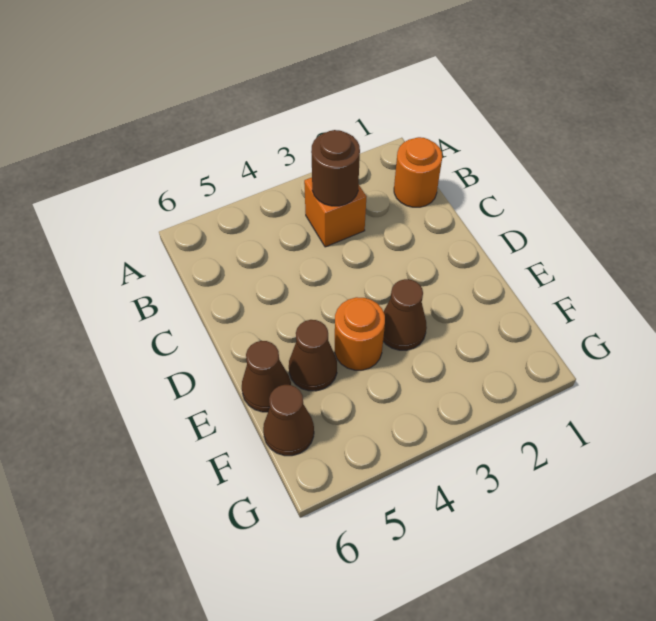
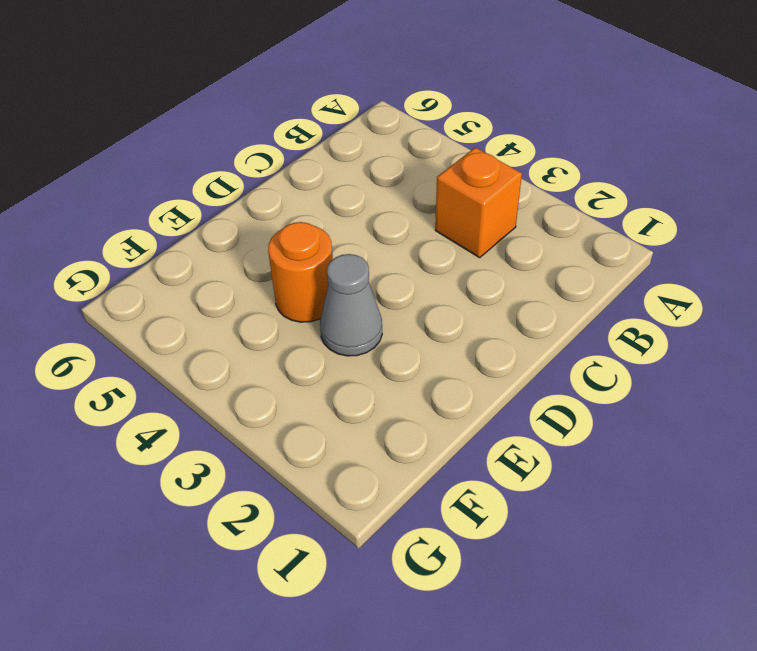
grey cone E3 level 1 -> brown cone E3 level 1
none -> orange round brick B1 level 1
none -> brown cone E5 level 1

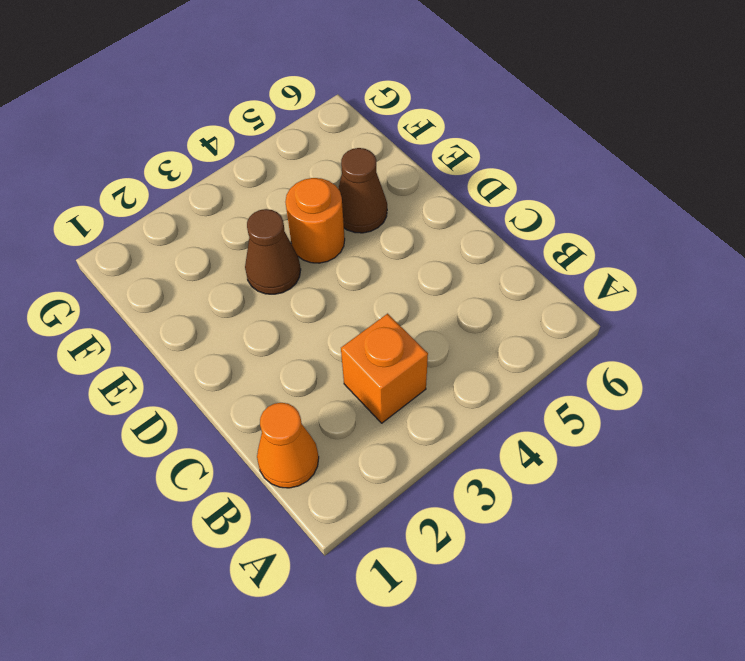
orange cone B1 level 1 -> orange round brick B1 level 1
none -> brown cone E6 level 1
none -> brown cone F6 level 1

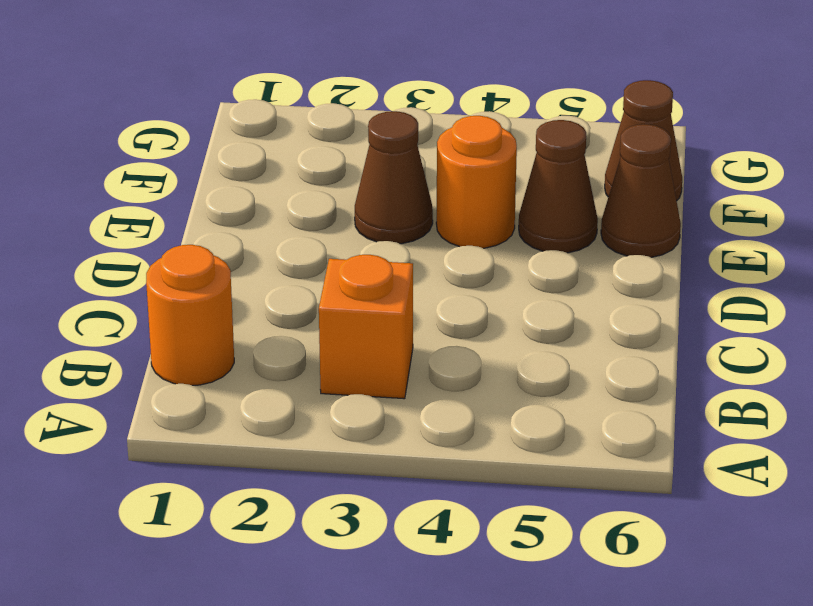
none -> brown round brick B3 level 2

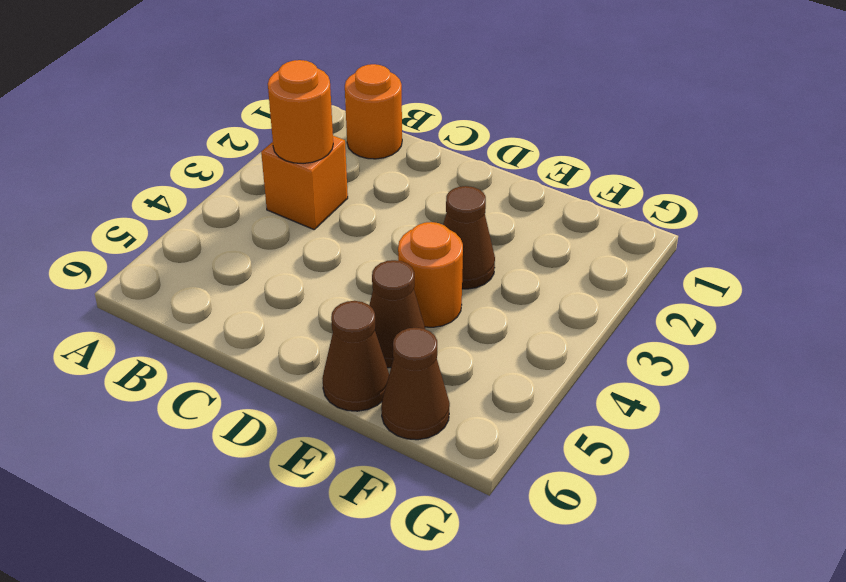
orange round brick B3 level 2 -> brown round brick B3 level 2

